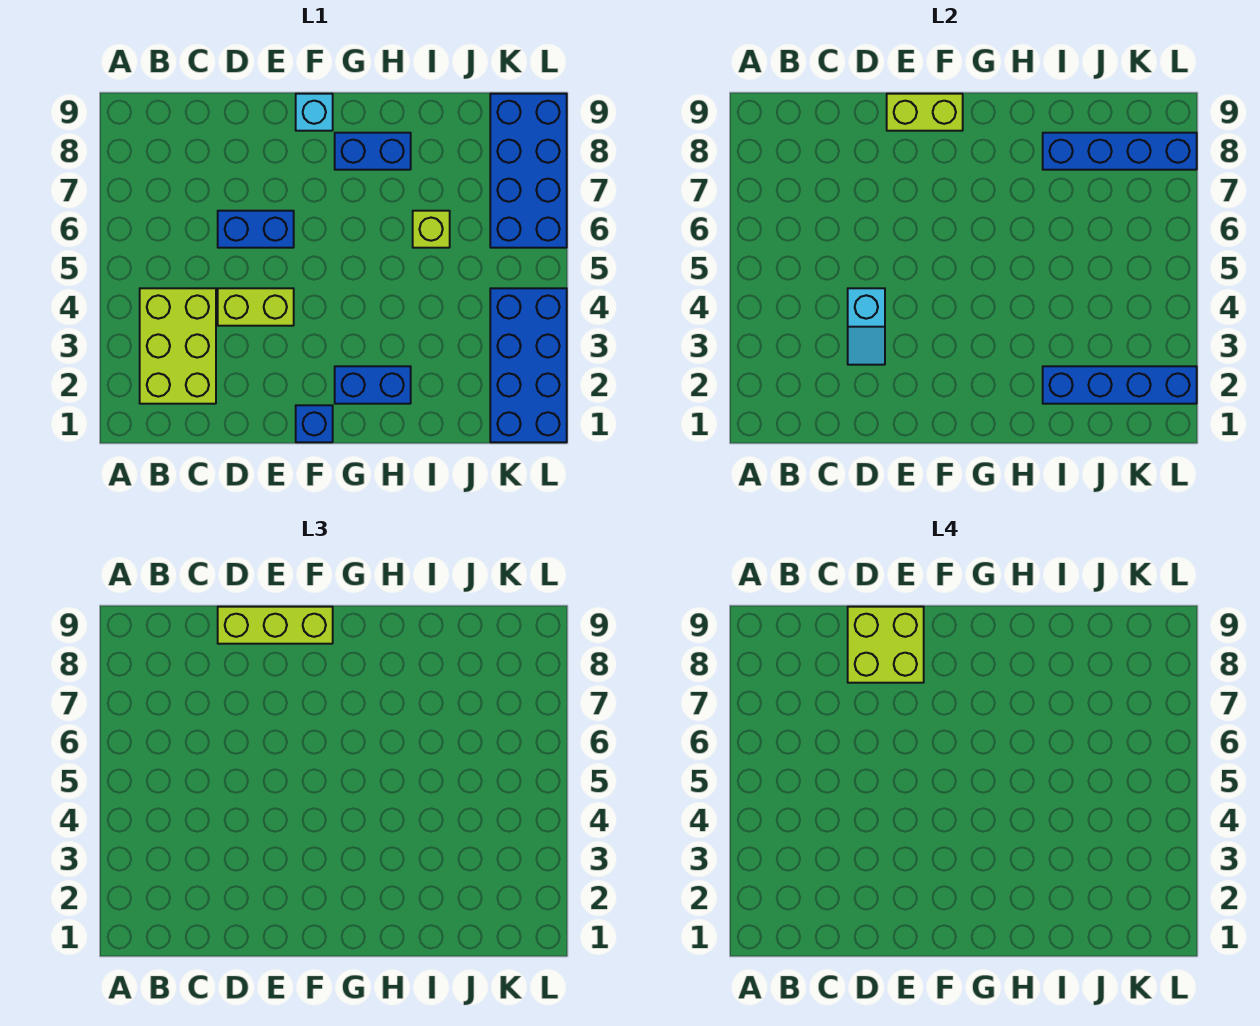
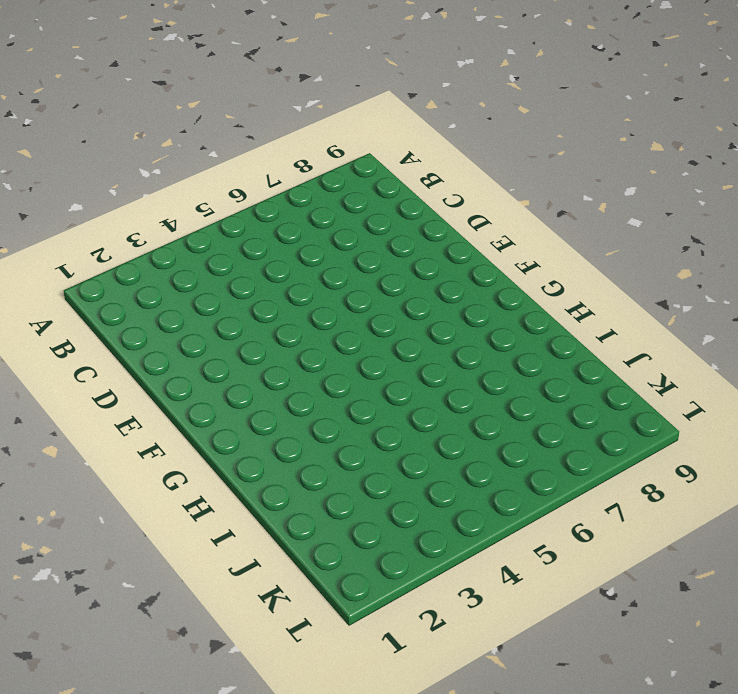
none -> lime brick B2:C4 level 1
none -> lime brick D4:E4 level 1
none -> blue brick D6:E6 level 1

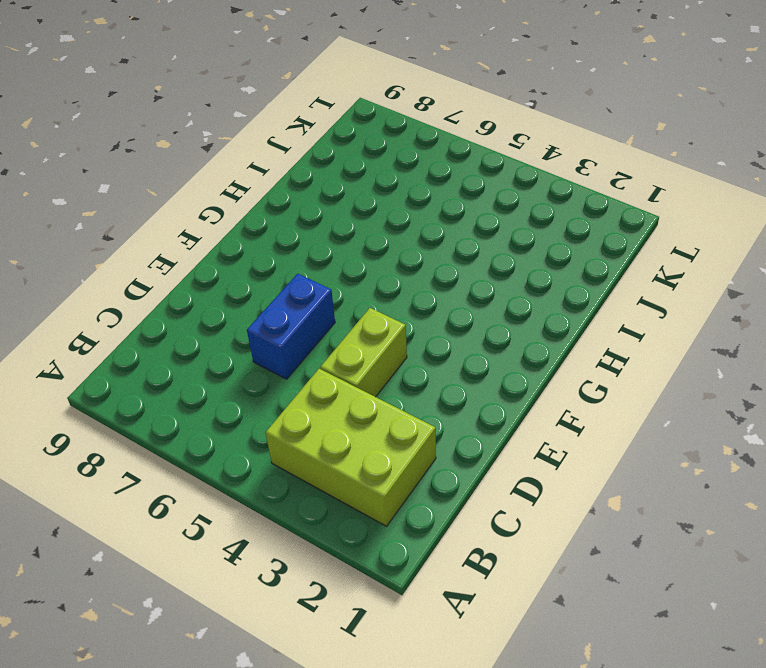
none -> blue brick F1 level 1
none -> cyan brick F9 level 1
none -> blue brick G2:H2 level 1

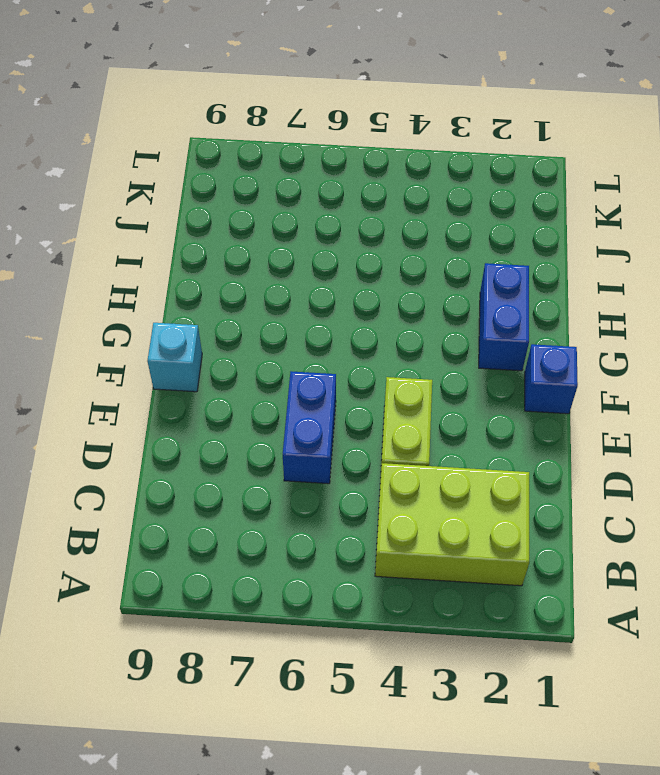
none -> blue brick G8:H8 level 1
none -> lime brick I6 level 1
none -> blue brick K1:L4 level 1

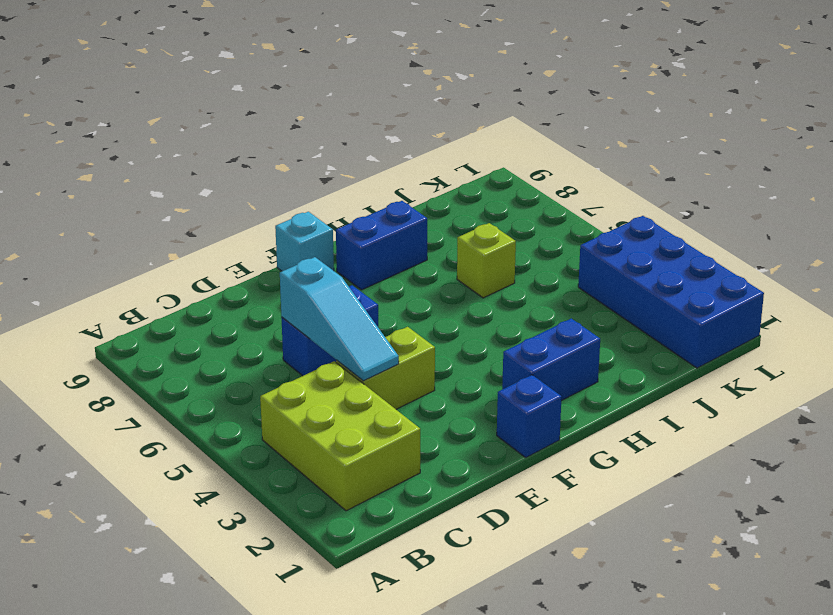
cyan slope D4:D6 level 2 top 6 -> cyan slope D3:D4 level 2 top 4
none -> blue brick K6:L9 level 1
none -> lime brick E9:F9 level 2
none -> blue brick I2:L2 level 2

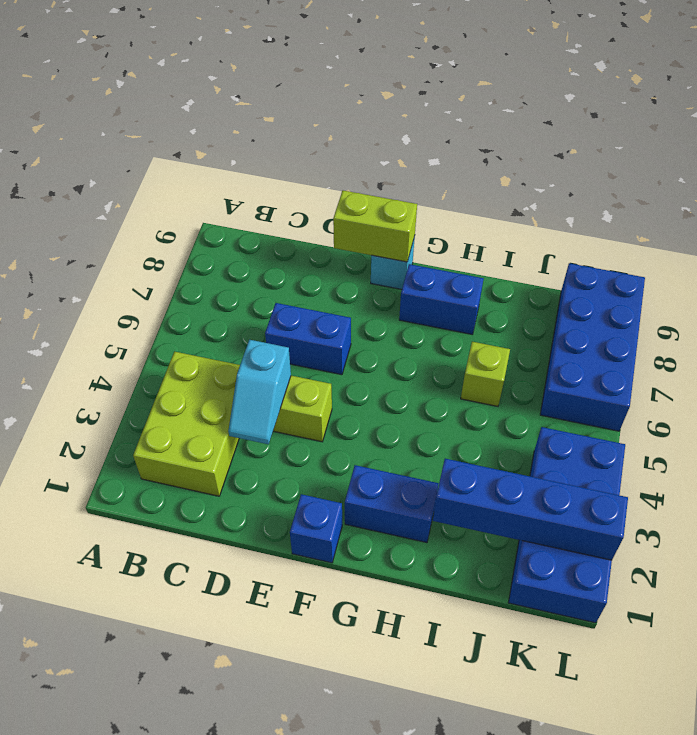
none -> blue brick I8:L8 level 2
none -> lime brick D9:F9 level 3
none -> lime brick D8:E9 level 4

